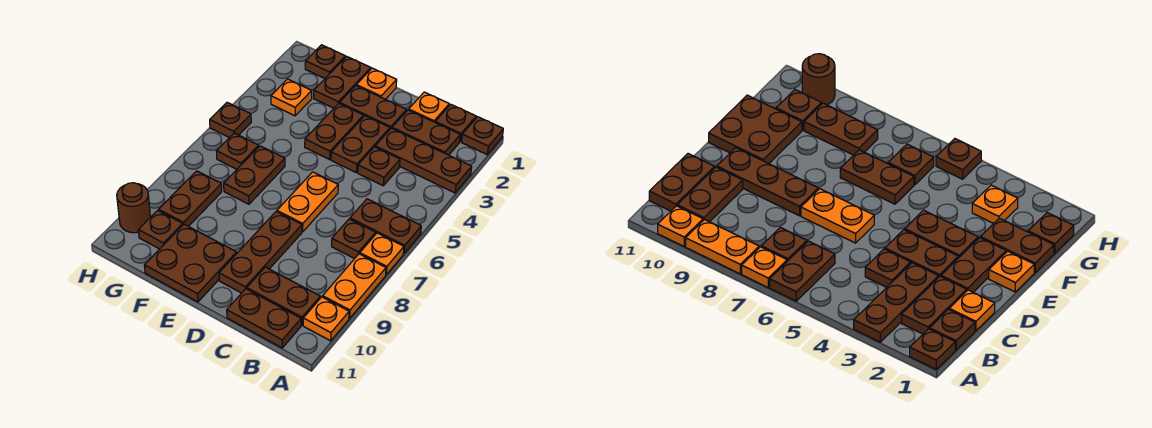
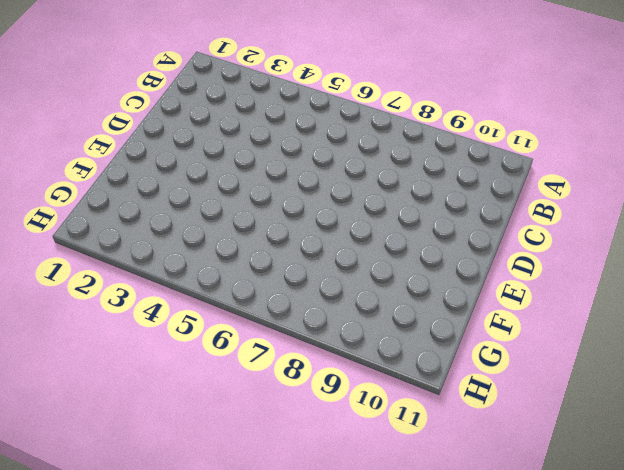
none -> brown plate A1 level 1
none -> brown plate A3:C3 level 1
none -> brown plate A6:B6 level 1

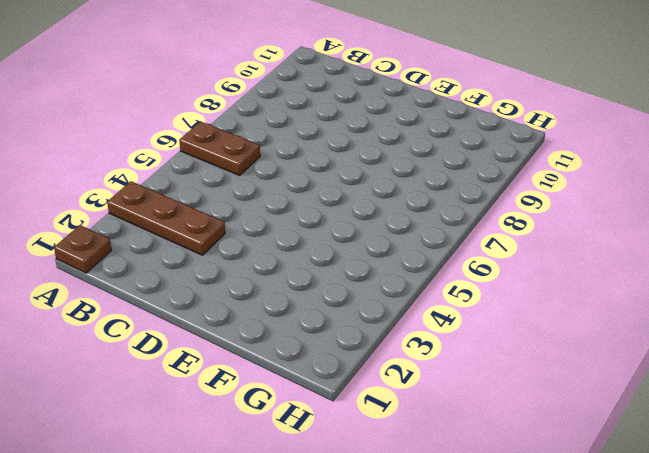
none -> orange plate A7 level 1
none -> orange plate A8:A9 level 1
none -> orange plate A10 level 1

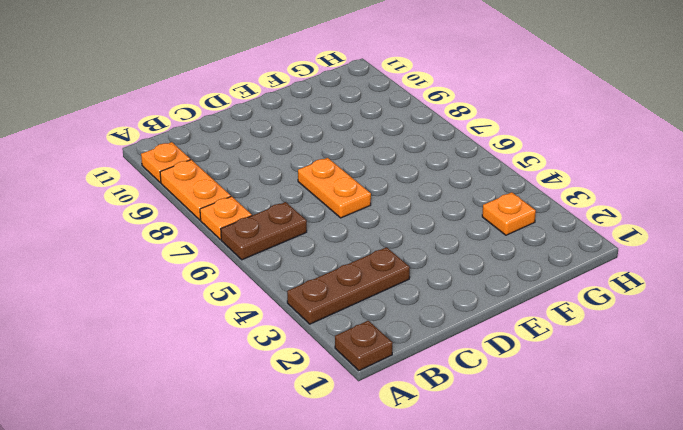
none -> brown plate B1 level 1
none -> brown plate B2:C2 level 1
none -> brown plate B7 level 1

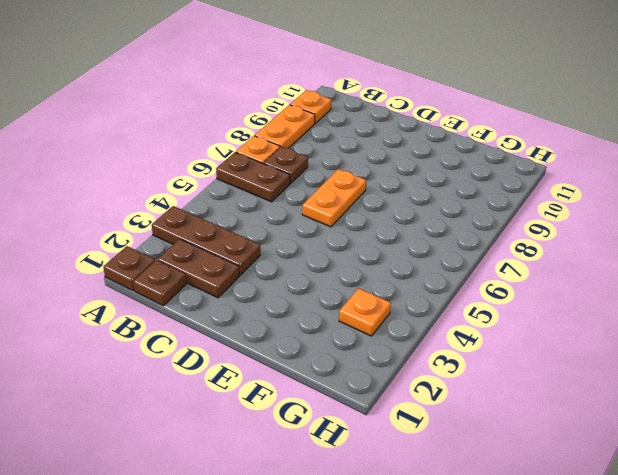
none -> brown plate B10:C10 level 1
none -> brown plate B11:C11 level 1
none -> orange plate C1 level 1

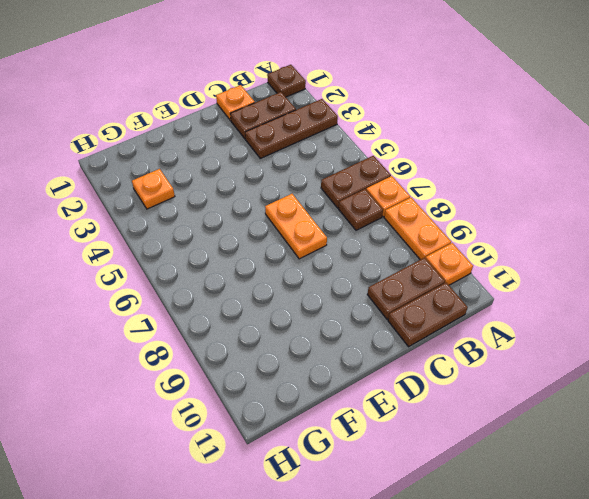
none -> brown plate B1 level 1
none -> brown plate C4 level 1
none -> brown plate D2:E2 level 1

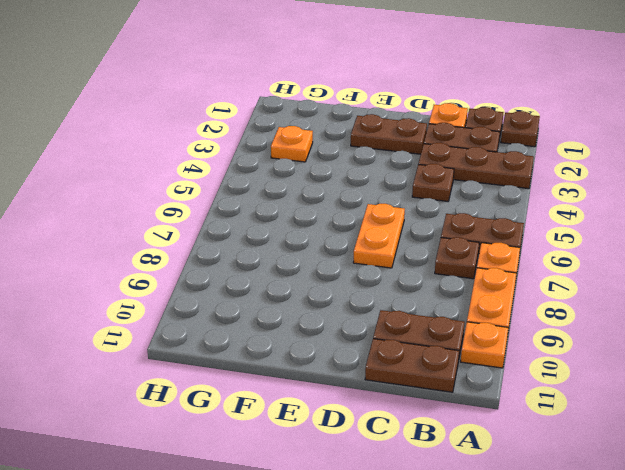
none -> brown plate D3:D4 level 1
none -> brown plate D8:D10 level 1
none -> orange plate E1 level 1

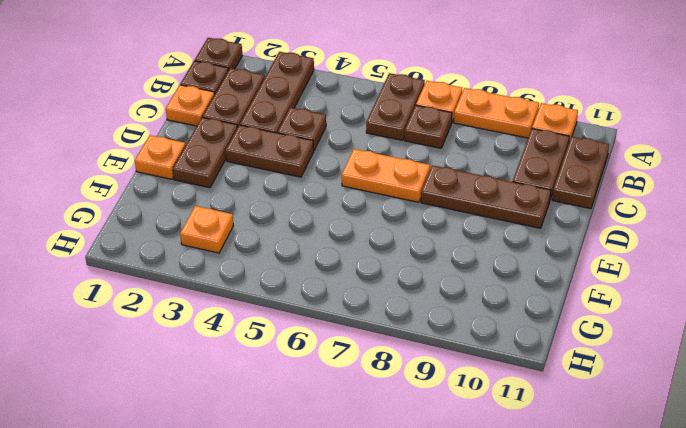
none -> brown plate E3:E4 level 1
none -> brown plate E10:F11 level 1
none -> brown plate F1:F2 level 1

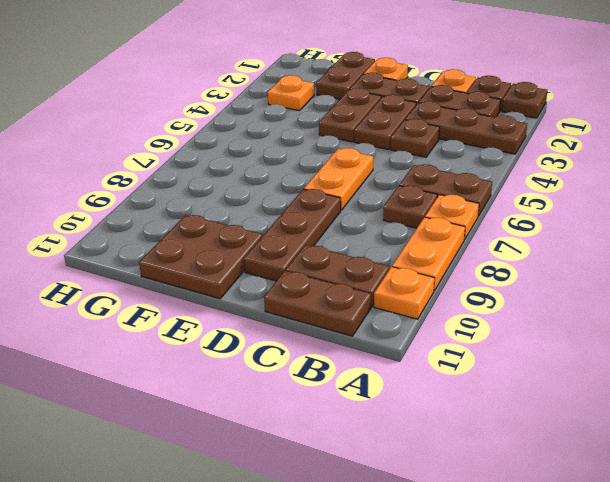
none -> brown plate F6:F7 level 1
none -> brown plate G1 level 1
none -> brown plate G6 level 1

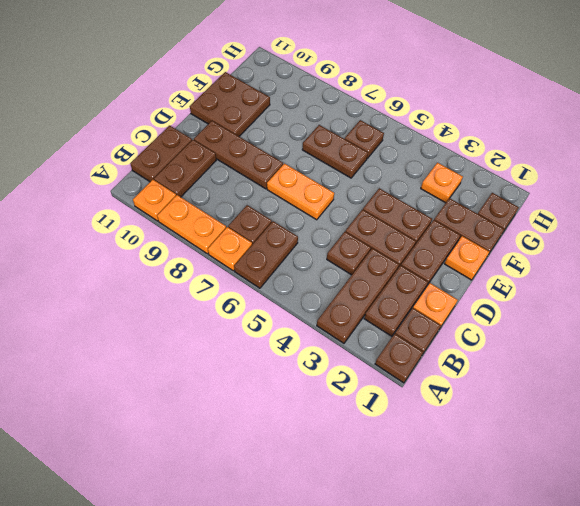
none -> brown plate G8:G9 level 1
none -> brown plate G10 level 1
none -> brown plate H5 level 1

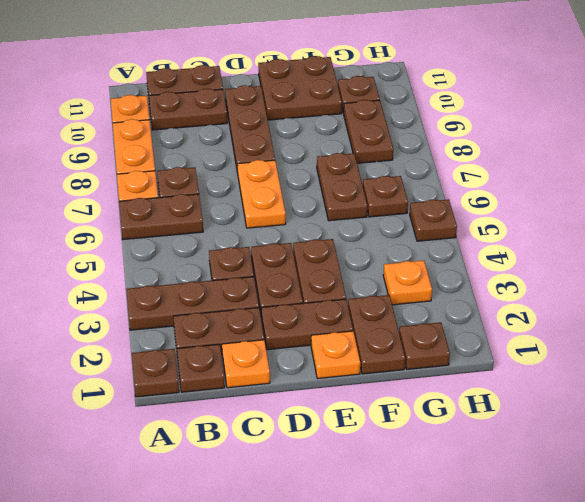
none -> brown round brick H10 level 1

